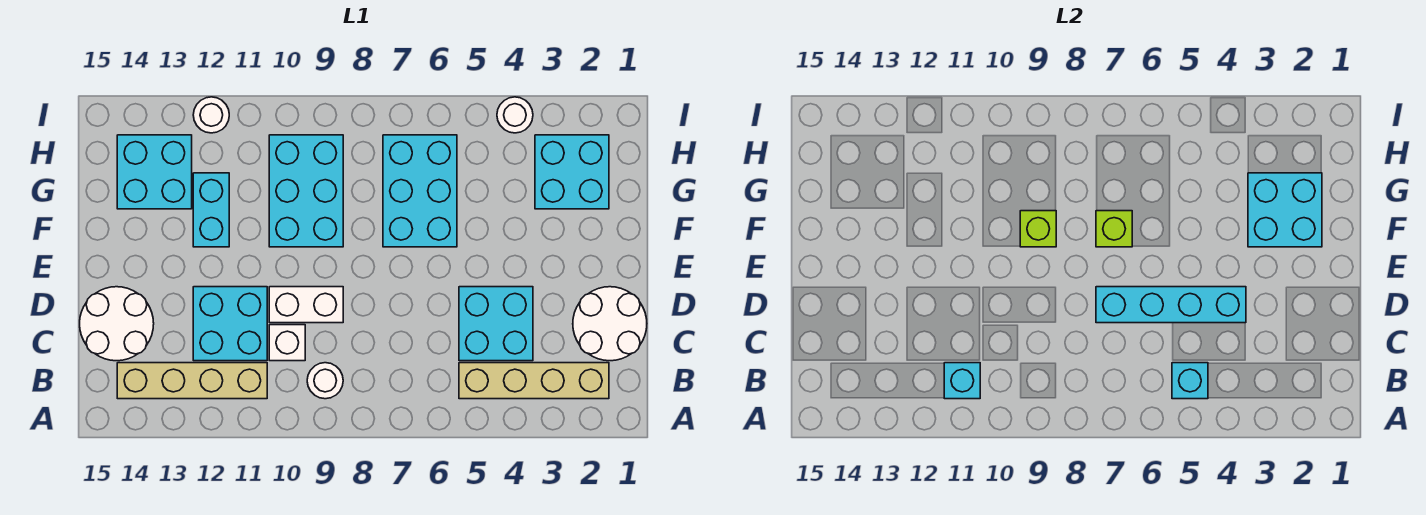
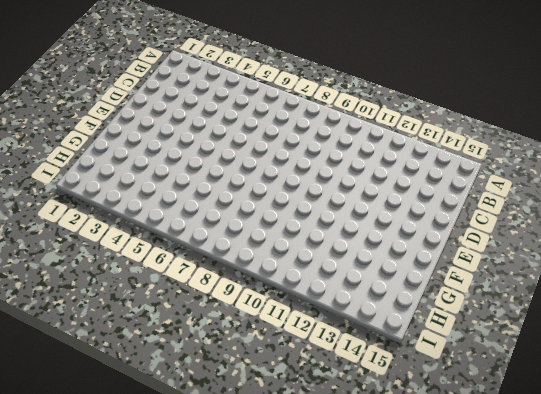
none -> tan brick B2:B5 level 1
none -> white round brick B9 level 1
none -> tan brick B11:B14 level 1

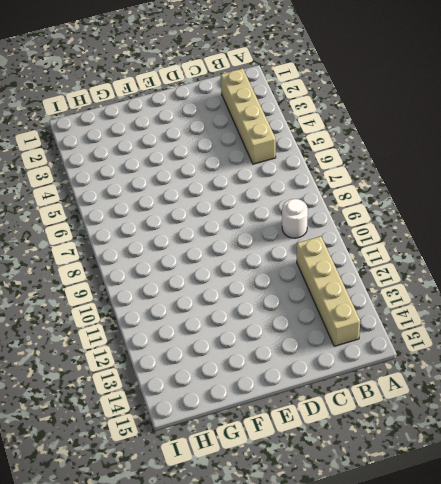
none -> white round brick C1:D2 level 1
none -> cyan brick C4:D5 level 1
none -> white brick C10 level 1

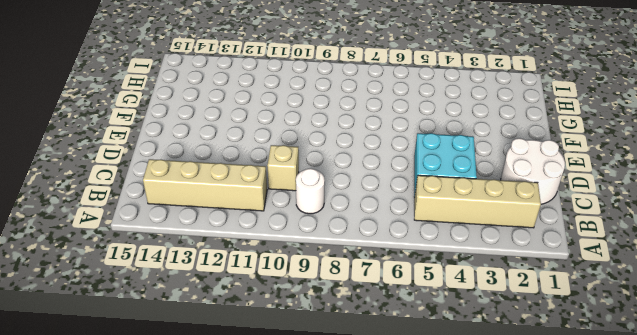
tan brick C10 level 1 -> white brick C10 level 1
none -> cyan brick C11:D12 level 1
none -> white round brick C14:D15 level 1
none -> white brick D9:D10 level 1

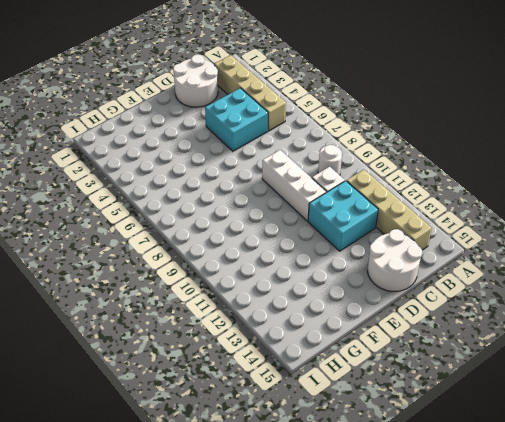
white brick D8:D10 level 1 -> white brick D9:D10 level 1
none -> cyan brick F6:H7 level 1
none -> cyan brick F9:H10 level 1
none -> cyan brick F12:G12 level 1

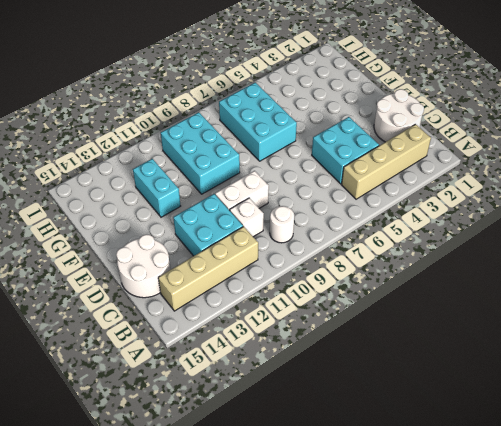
none -> cyan brick G2:H3 level 1
none -> cyan brick G13:H14 level 1
none -> white round brick I4 level 1

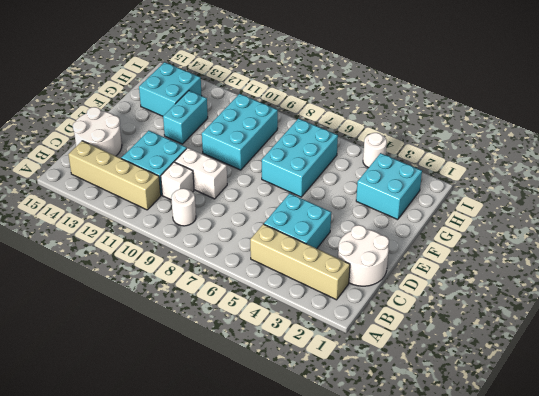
none -> white round brick I12 level 1
none -> cyan brick B5 level 2
none -> cyan brick B11 level 2

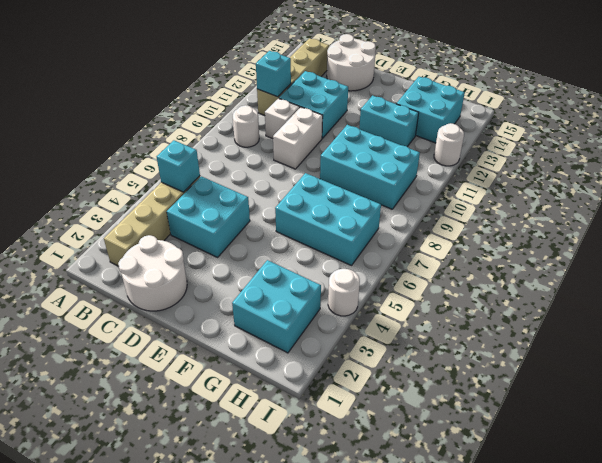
none -> cyan brick D4:D7 level 2
none -> cyan brick F2:G3 level 2
none -> lime brick F7 level 2

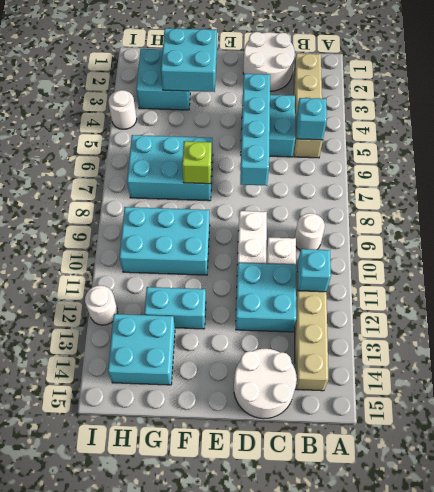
none -> lime brick F9 level 2

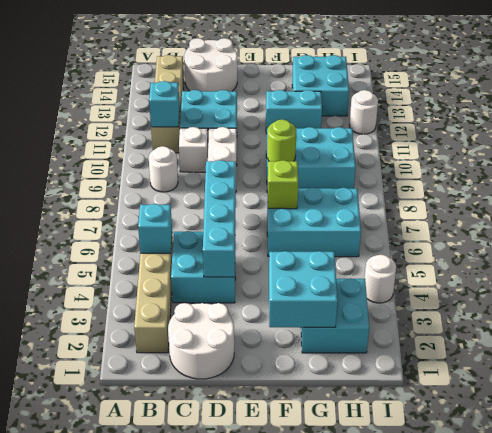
lime round brick F9 level 2 -> lime brick F9 level 2

